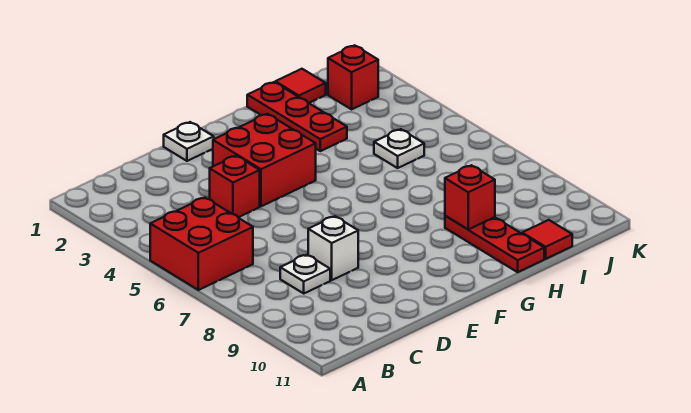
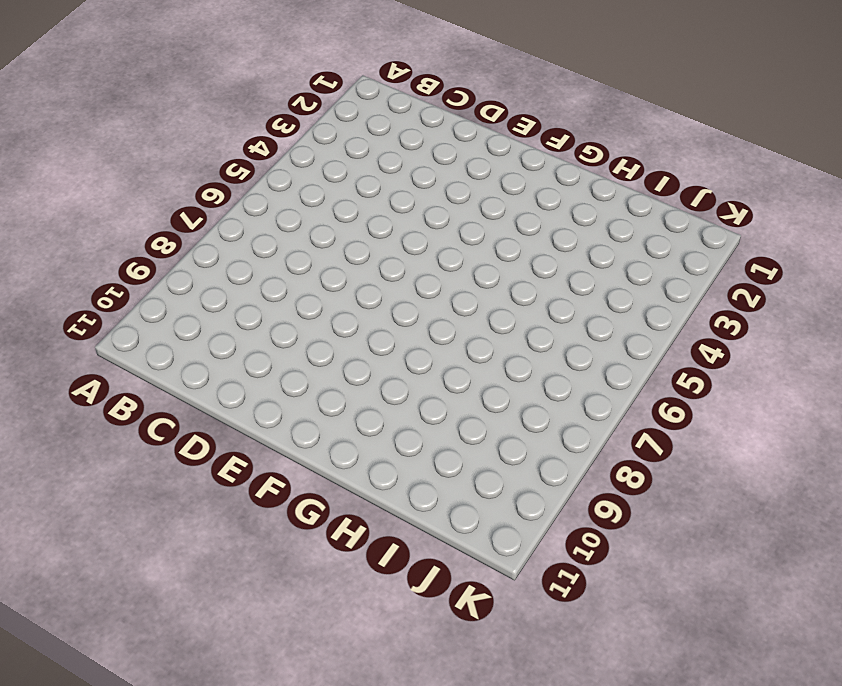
none -> red brick A5:B6 level 1
none -> white plate C8 level 1
none -> red brick D4 level 1

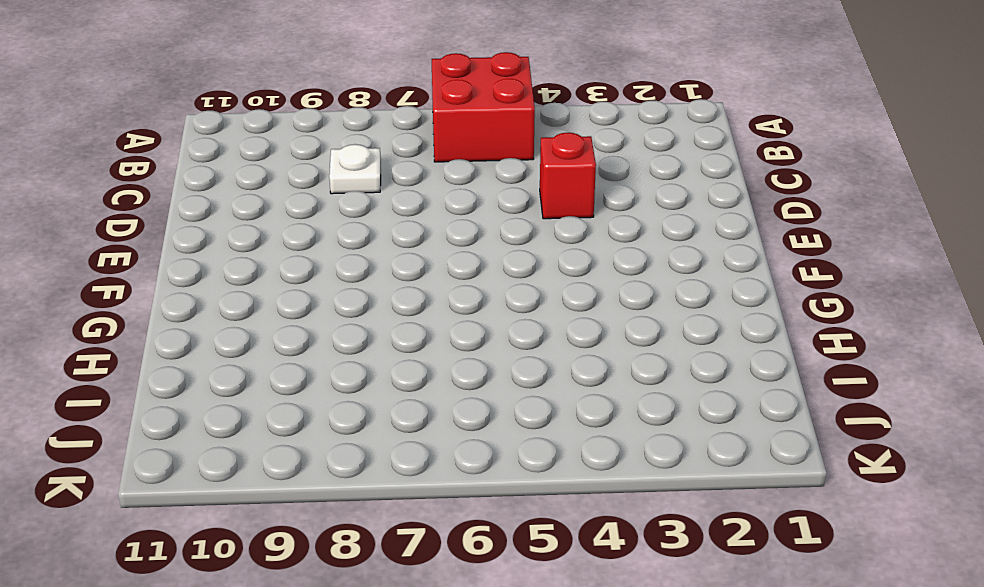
none -> white brick D8 level 1
none -> white plate E1 level 1
none -> red brick E3:F4 level 1

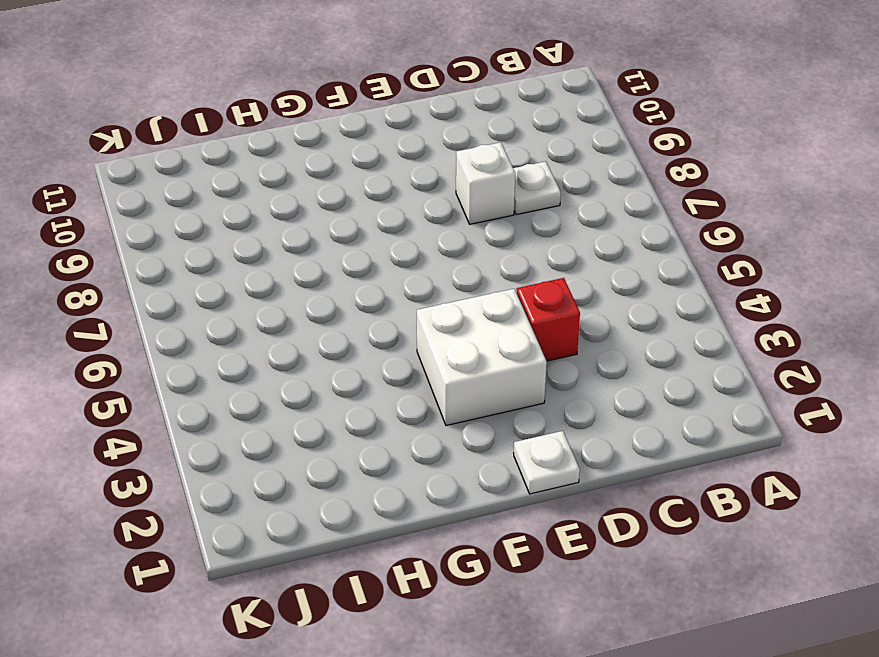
white brick E3:F4 level 1 -> red brick E3:F4 level 1
none -> red brick A5:B6 level 1
none -> red plate H1:H3 level 1
none -> red plate H9:H11 level 1

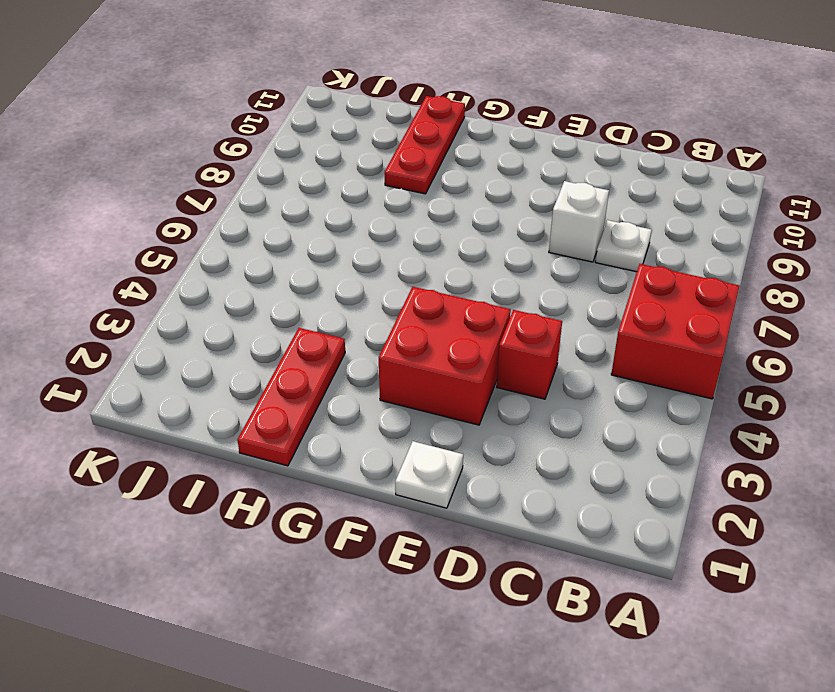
none -> red tile I1 level 1
none -> white plate I5 level 1
none -> red tile I11 level 1

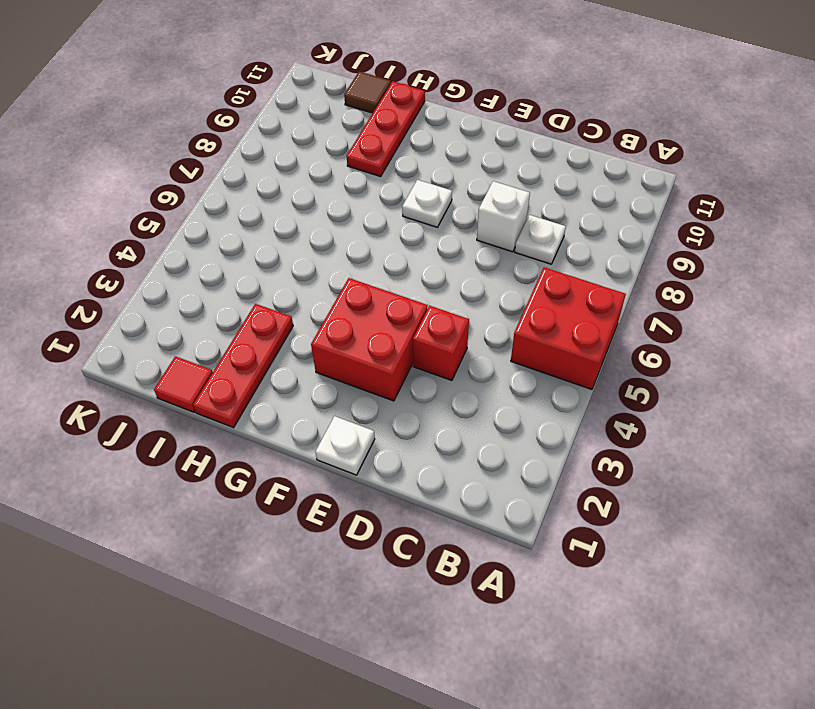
white plate F8 level 1 -> white plate I5 level 1
brown tile I11 level 1 -> red tile I11 level 1
none -> red brick J2 level 1
none -> red brick H9 level 2

